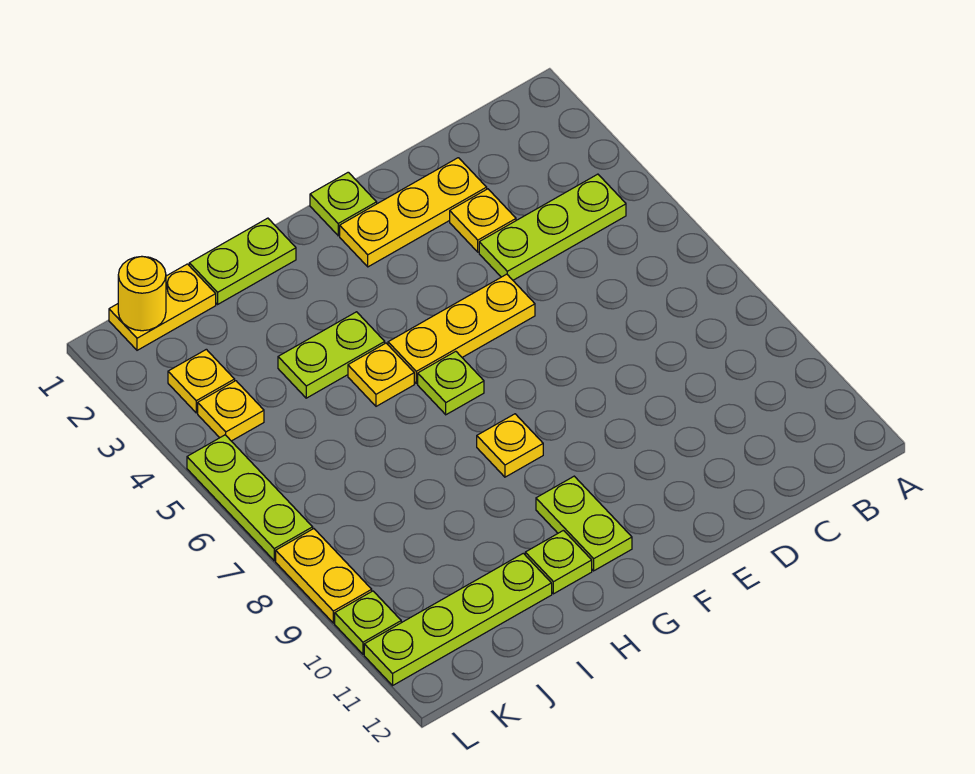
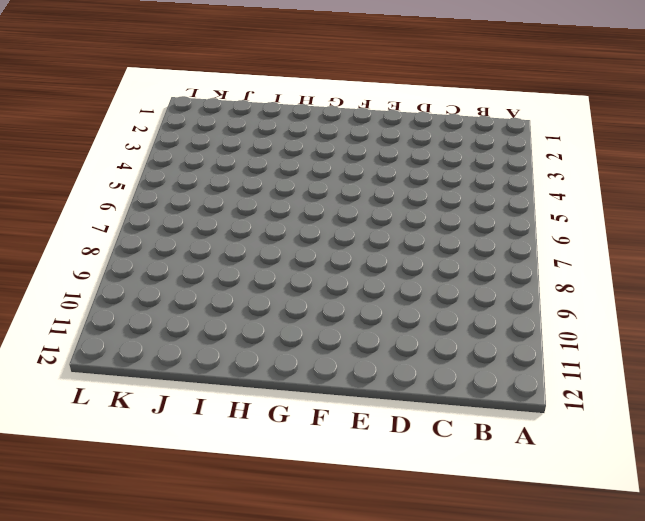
none -> lime plate B4:D4 level 1
none -> yellow plate D2:F2 level 1
none -> yellow plate D3 level 1

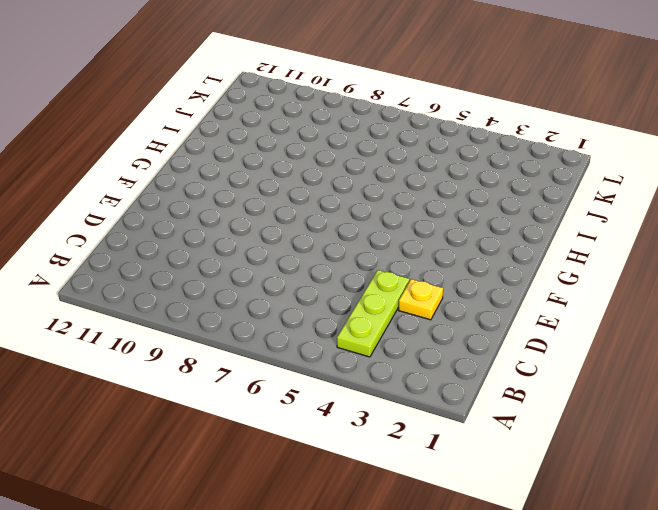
none -> yellow plate D2:F2 level 1
none -> yellow plate E5:G5 level 1
none -> lime plate F1 level 1

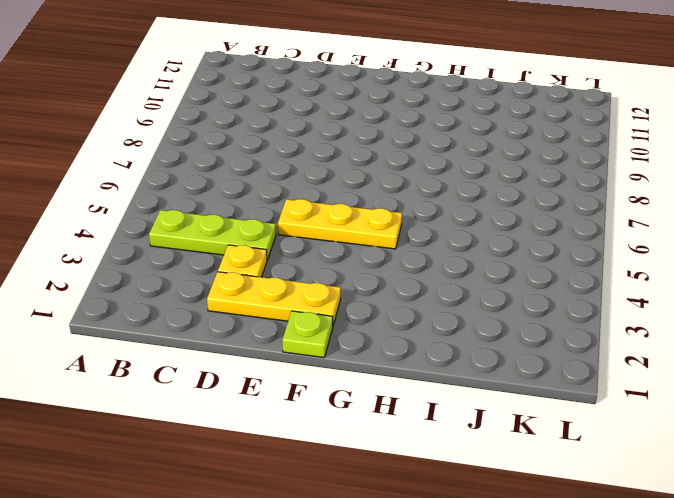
none -> lime plate G6 level 1
none -> yellow plate G8 level 1
none -> lime plate G10:G11 level 1

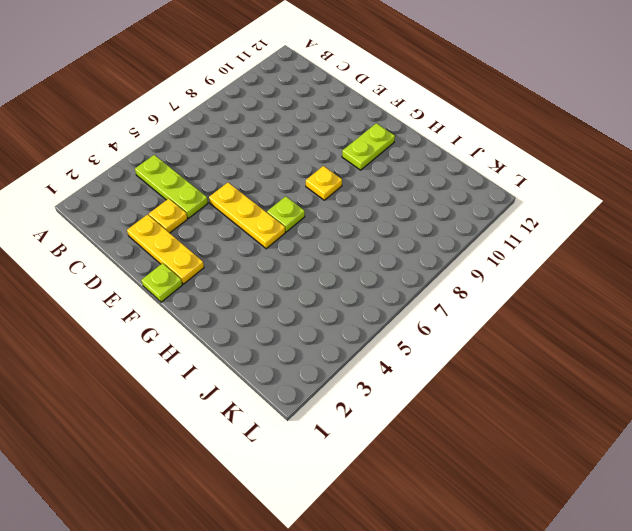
none -> lime plate H1:I1 level 1
none -> lime plate H4:I4 level 1
none -> yellow plate H5 level 1

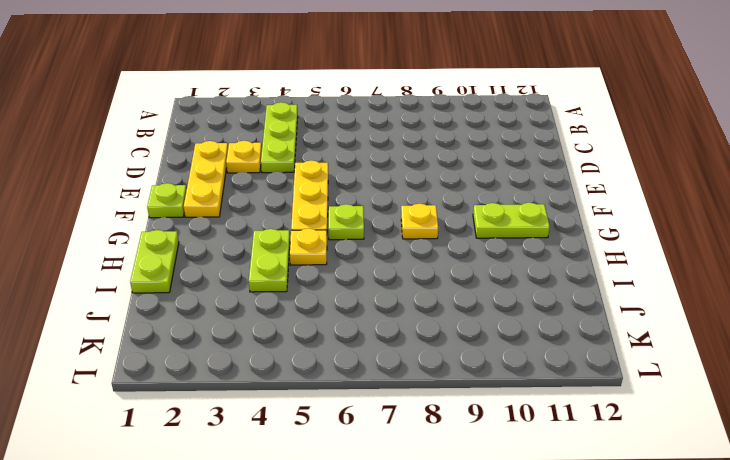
none -> lime plate H11 level 1
none -> lime plate I11:L11 level 1
none -> yellow plate J1:K1 level 1

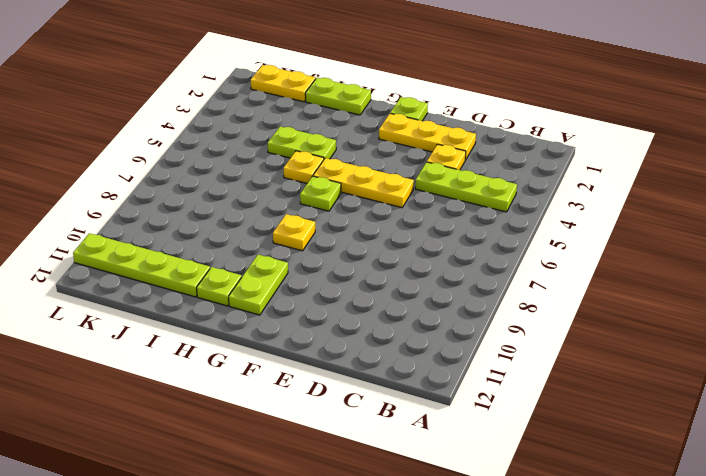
none -> yellow plate K3 level 1
none -> yellow plate K4 level 1
none -> lime plate L5:L7 level 1

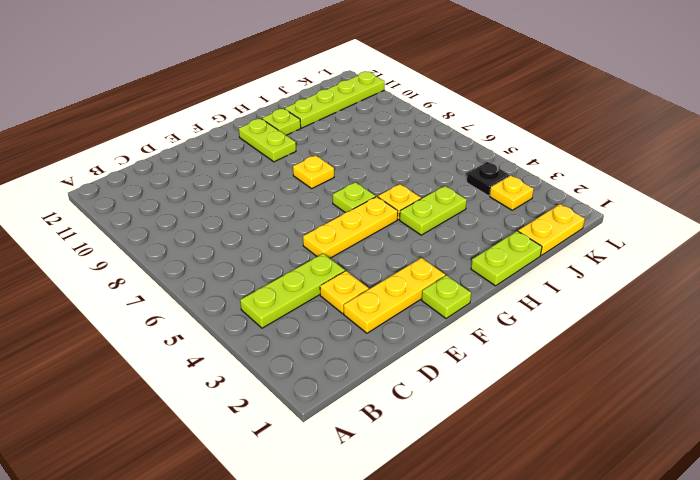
black plate K4 level 1 -> yellow plate K4 level 1
none -> lime plate L5:L7 level 1
none -> yellow plate L8:L9 level 1
none -> lime plate L10 level 1

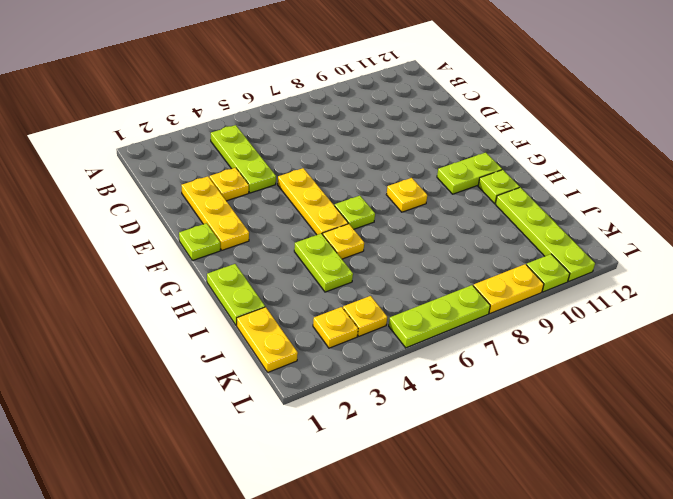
none -> yellow round brick K1 level 2

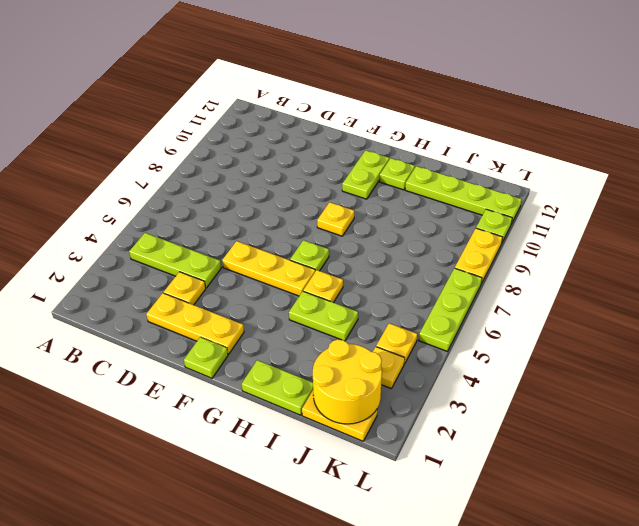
yellow round brick J1:K2 level 2 -> yellow round brick K1 level 2

